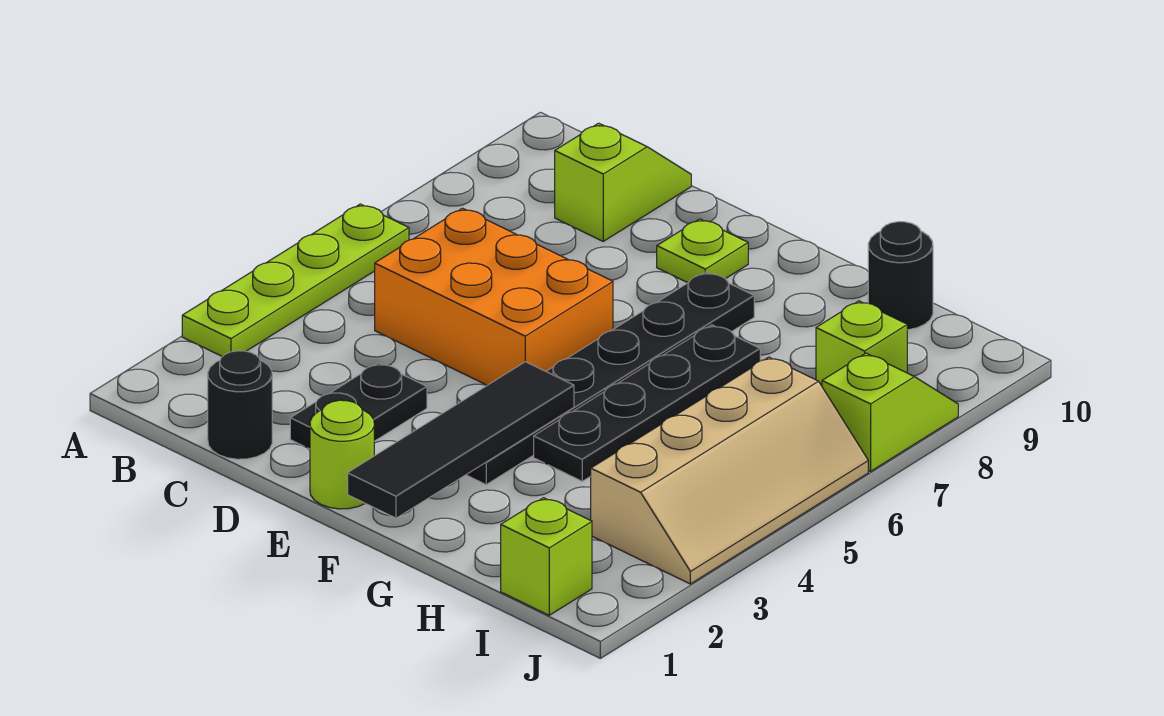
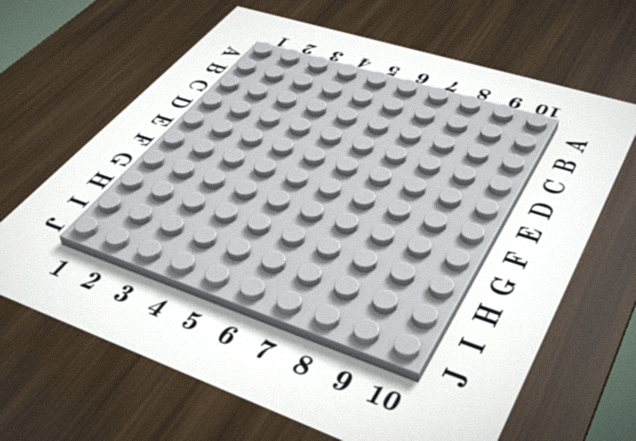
none -> lime plate A3:A6 level 1
none -> black round brick C1 level 1
none -> orange brick C5:E6 level 1

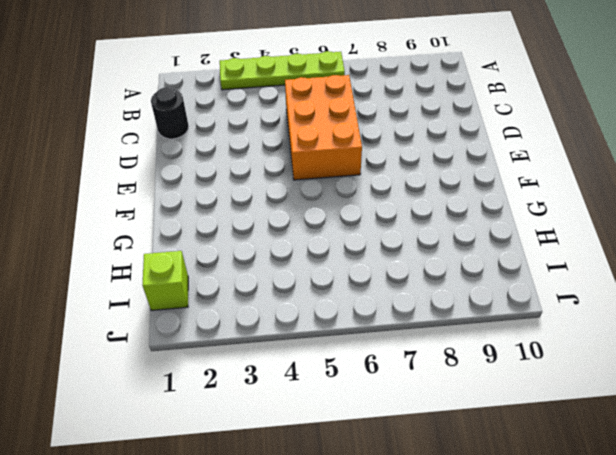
none -> lime slope C9:C10 level 1 top 9
none -> black plate D2:D3 level 1
none -> lime round brick E1 level 1

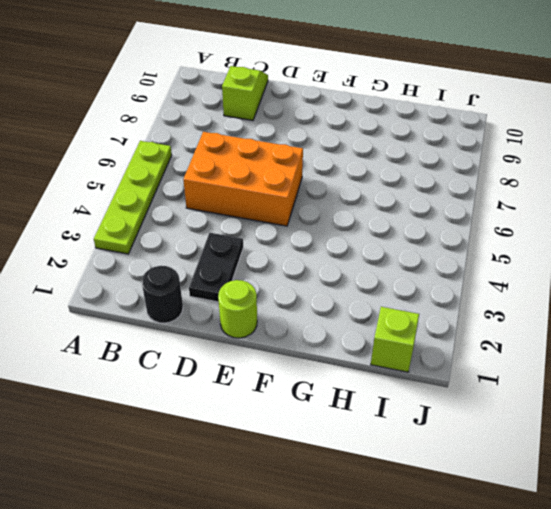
none -> lime plate E9 level 1
none -> black plate F3:F8 level 1
none -> black plate G4:G7 level 1

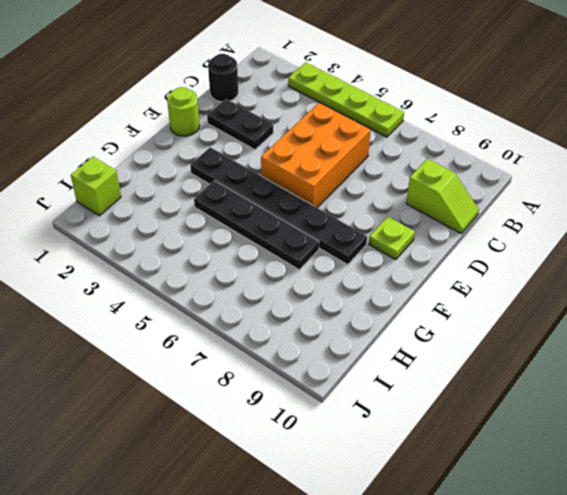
none -> black round brick H10 level 1
none -> tan slope I3:J6 level 1 top I
none -> lime brick I8 level 1

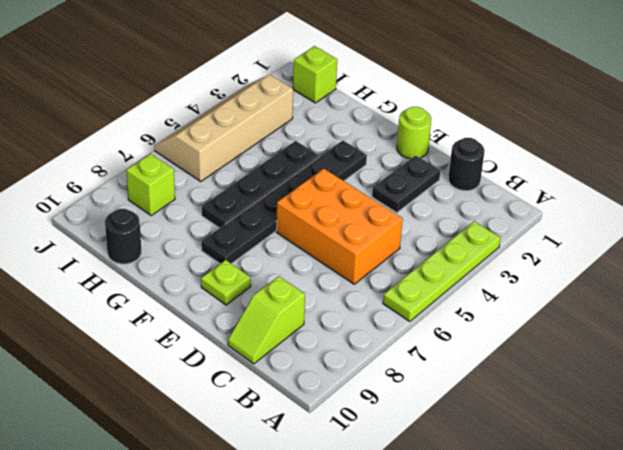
none -> lime slope J7:J8 level 1 top 7
none -> black tile F1:F4 level 2

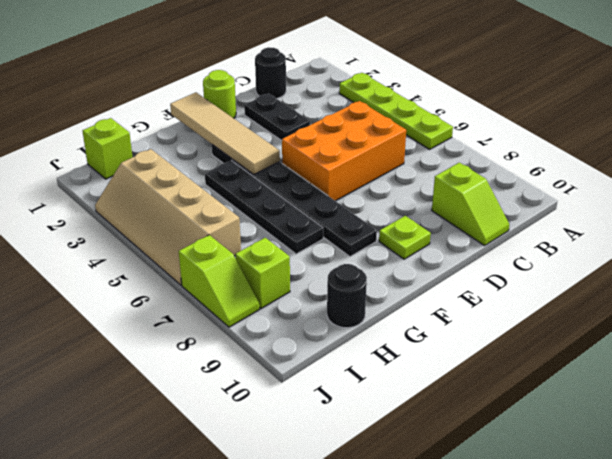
tan tile F1:F4 level 2 -> black tile F1:F4 level 2

